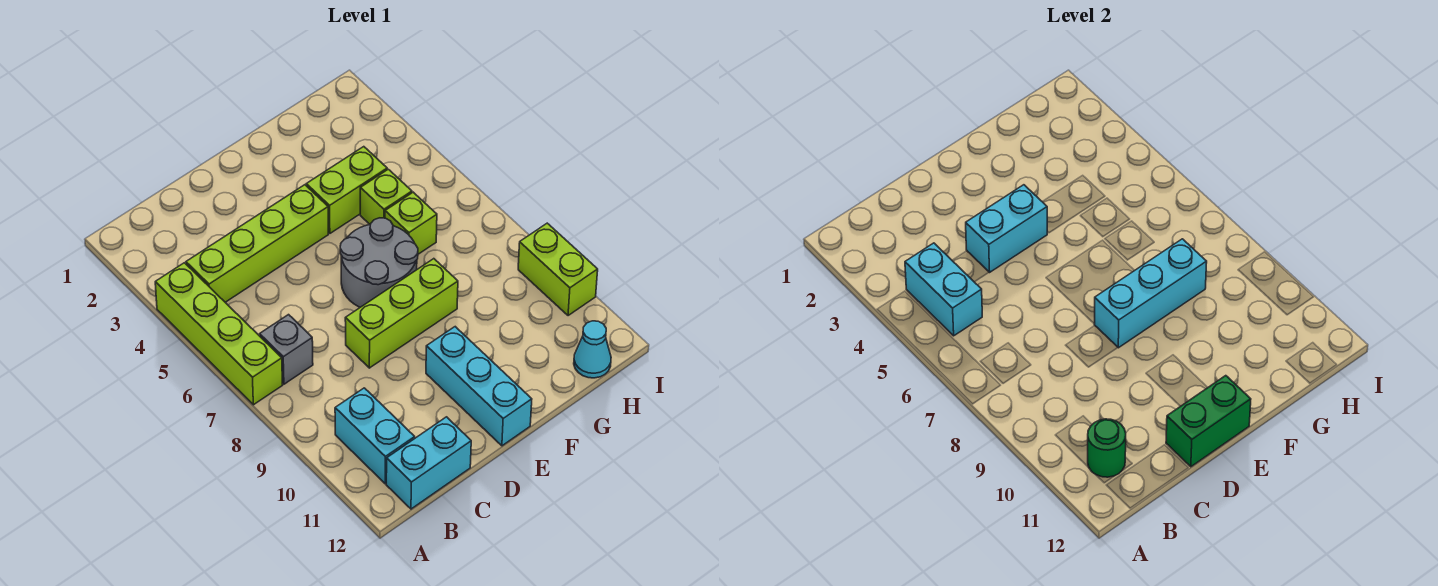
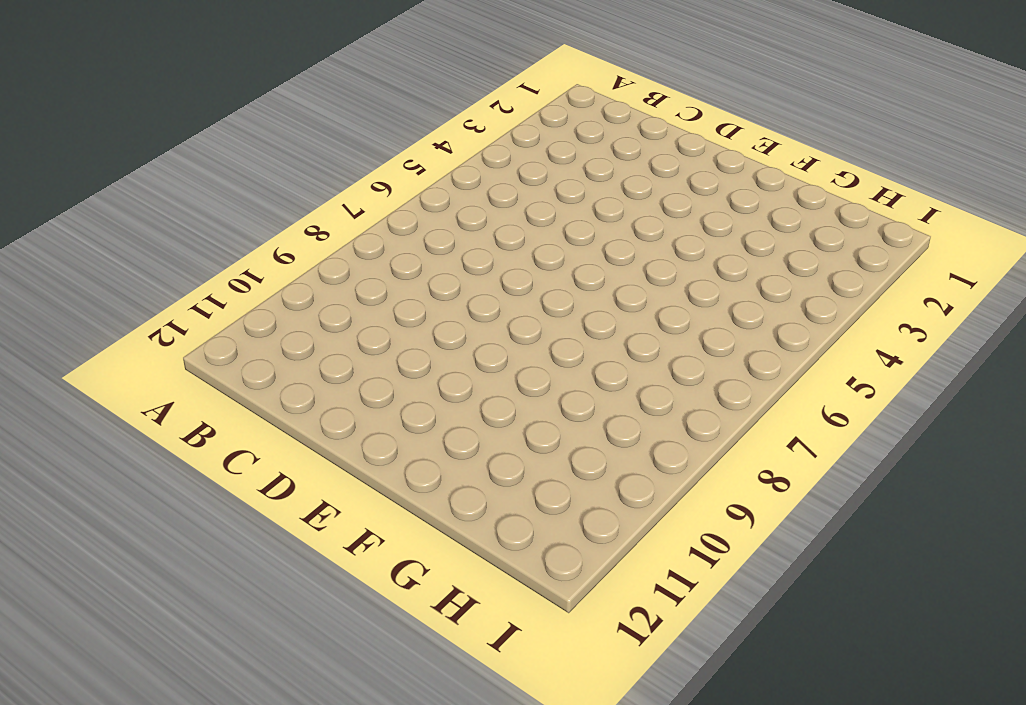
none -> lime brick A4:A7 level 1
none -> lime brick B4:E4 level 1
none -> grey brick B7 level 1

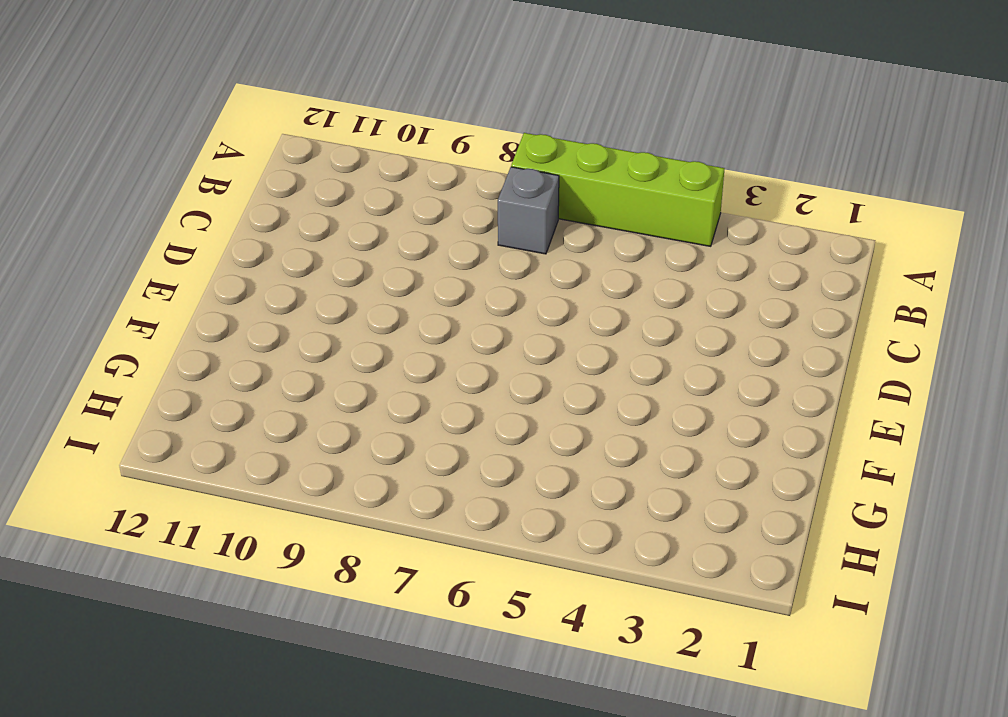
none -> lime brick B4:E4 level 1
none -> cyan brick B10:B11 level 1
none -> cyan brick B12:C12 level 1

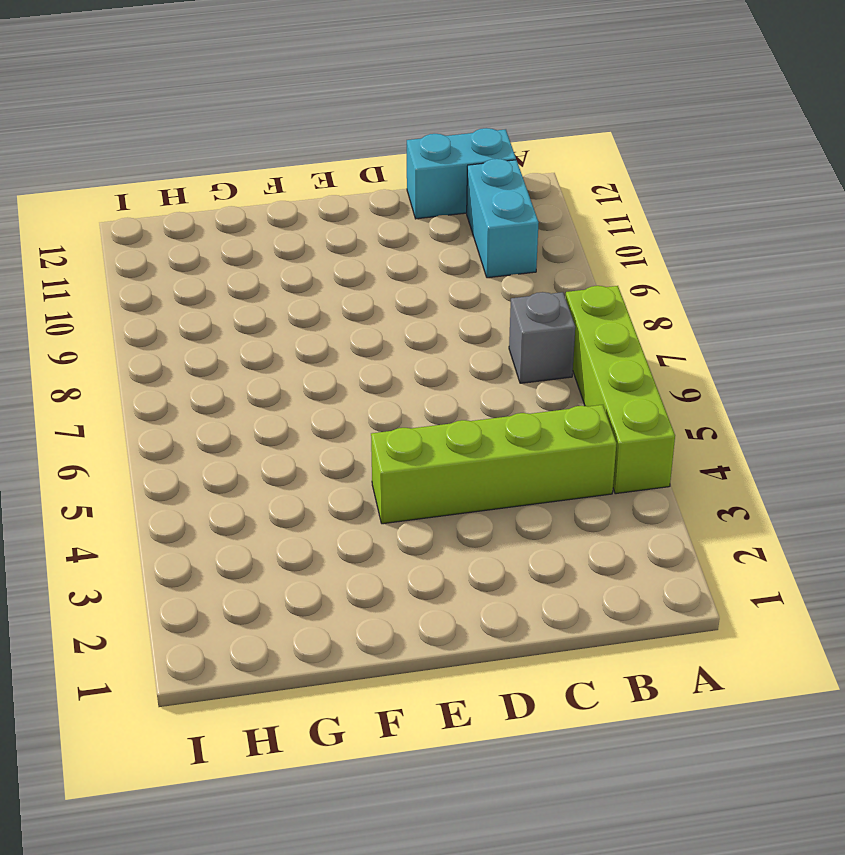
none -> lime brick D8:F8 level 1
none -> grey round brick E6:F7 level 1
none -> cyan brick E10:E12 level 1

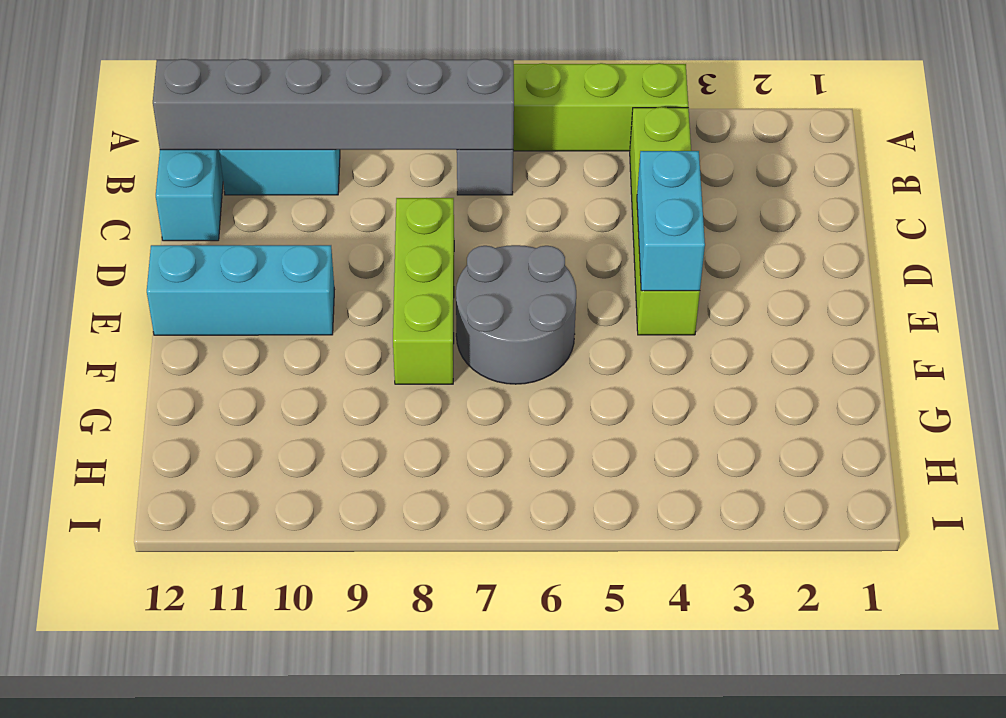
grey brick B7:B12 level 2 -> green round brick B11 level 2
none -> lime brick F4:G4 level 1
none -> lime brick G5 level 1
none -> lime brick G6 level 1

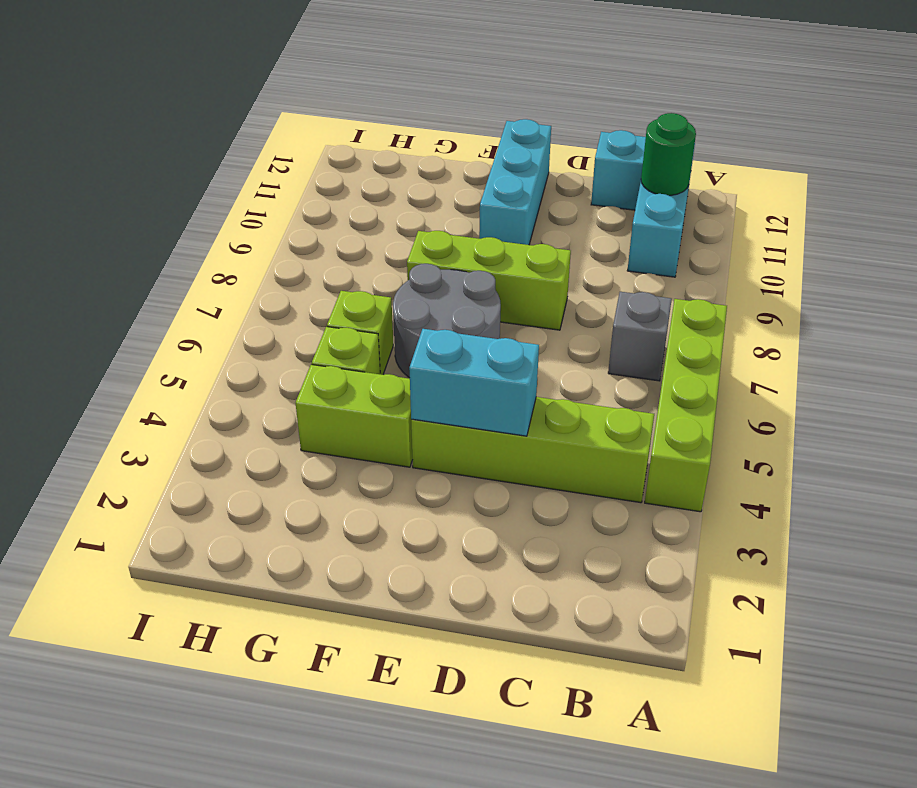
none -> cyan cone H12 level 1
none -> lime brick I9:I10 level 1
none -> cyan brick B4:B5 level 2

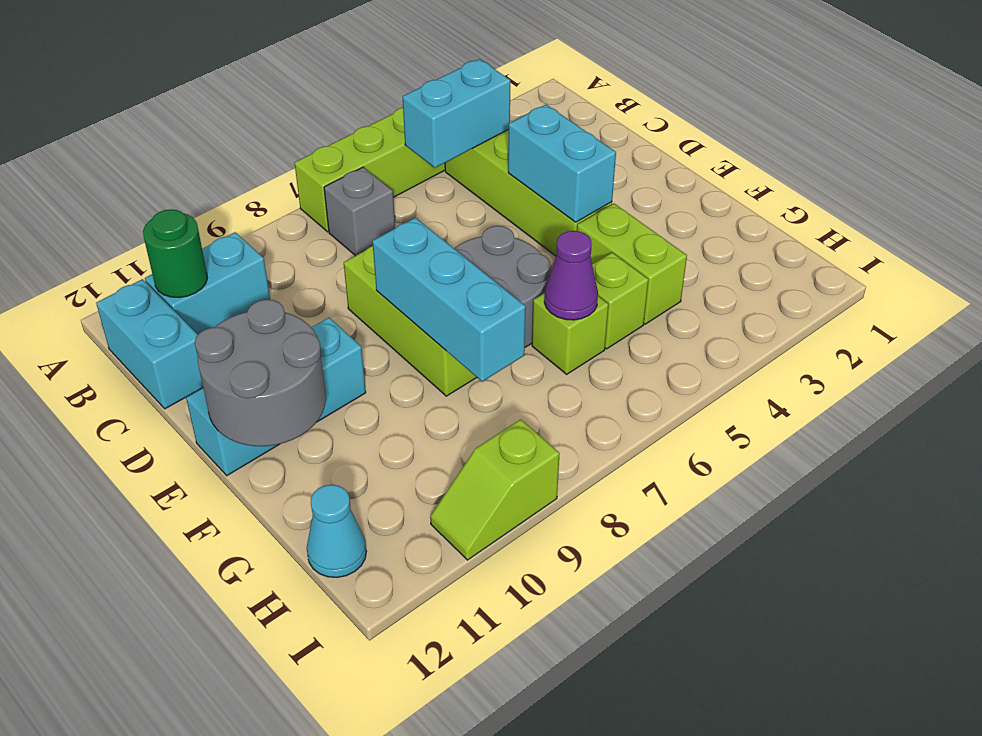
grey round brick E11:F12 level 2 -> green brick D12:E12 level 2
purple cone G6 level 2 -> none
lime slope I9:I10 level 1 top 9 -> lime brick I9:I10 level 1

